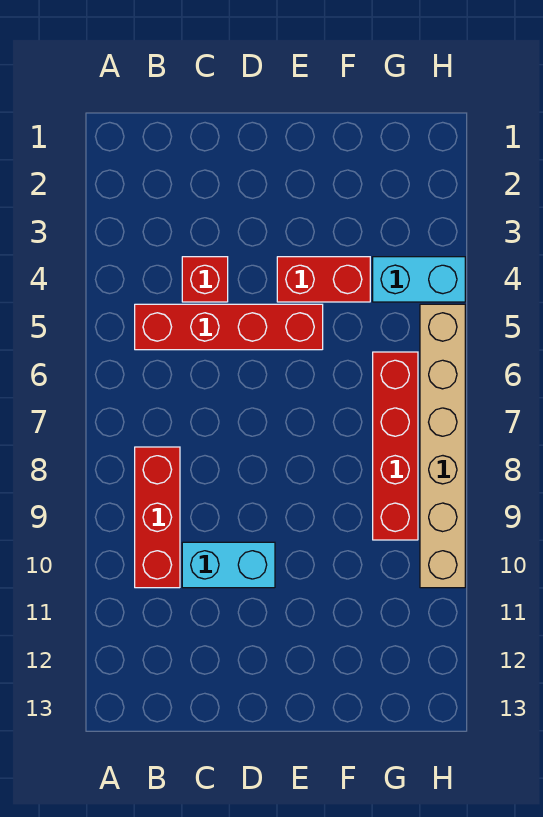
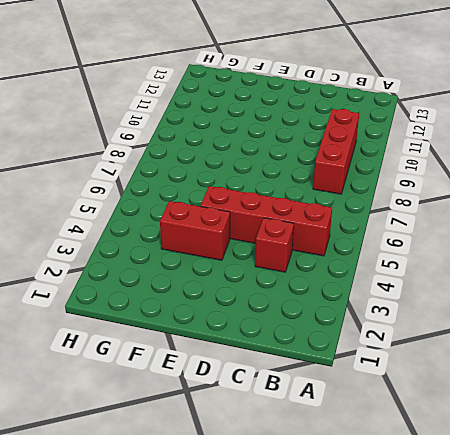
none -> cyan brick C10:D10 level 1
none -> cyan brick G4:H4 level 1

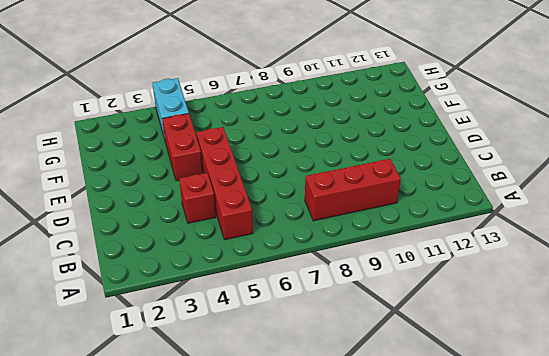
none -> cyan brick C10:D10 level 1
none -> red brick G6:G9 level 1

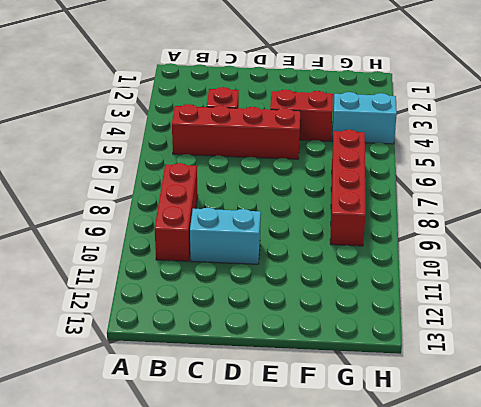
none -> tan brick H5:H10 level 1

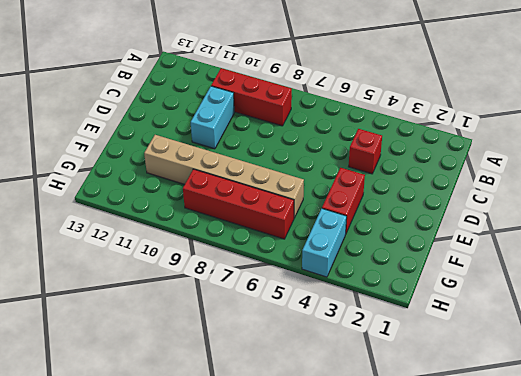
tan brick F6:F11 level 1 -> tan brick H5:H10 level 1
none -> red brick B5:E5 level 1

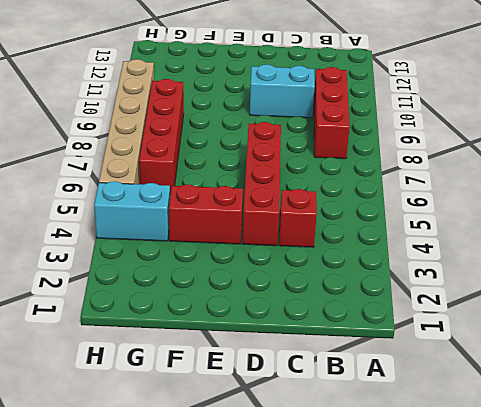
red brick D4:D7 level 1 -> red brick B5:E5 level 1

